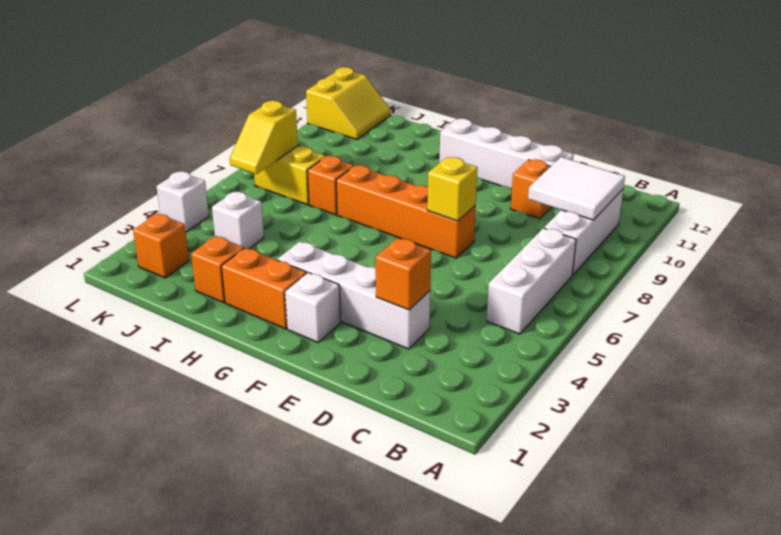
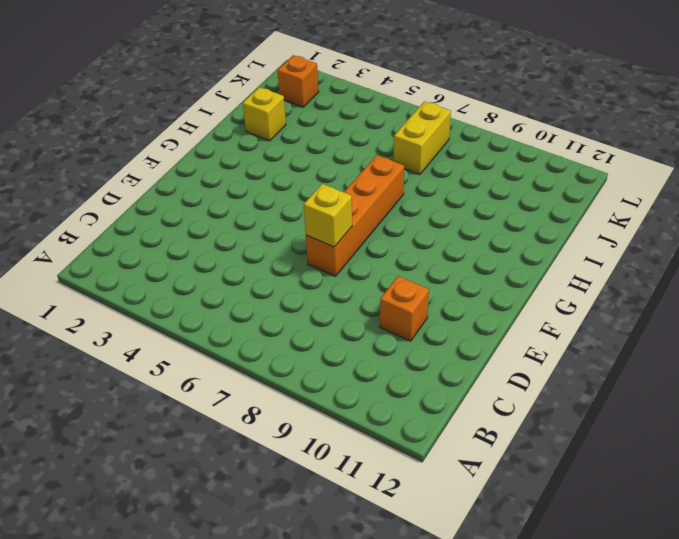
yellow brick I2 level 1 -> orange brick I2 level 1
none -> white brick B5:B7 level 1
none -> white brick B8:B10 level 1
none -> white brick D3:G3 level 1

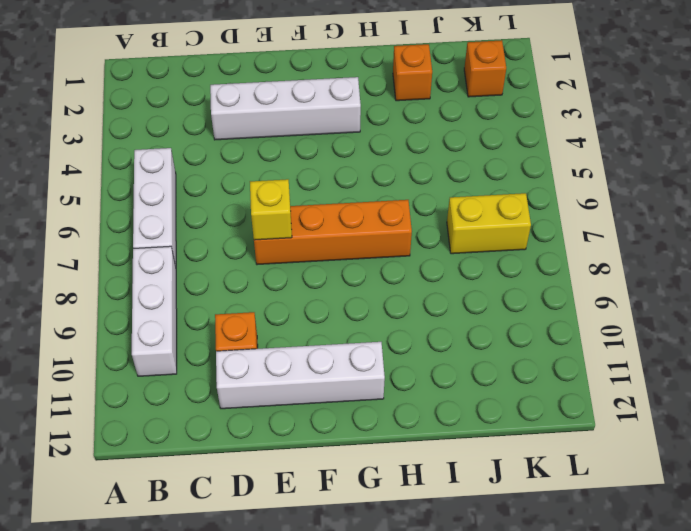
none -> white brick F2 level 1
none -> orange brick G2:H2 level 1
none -> orange brick I7 level 1

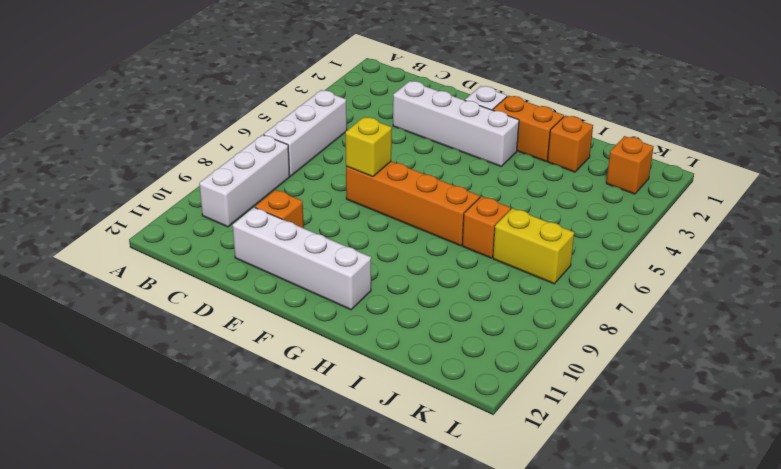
none -> white brick J4 level 1
none -> yellow slope K11:L12 level 1 top L
none -> white brick L4 level 1

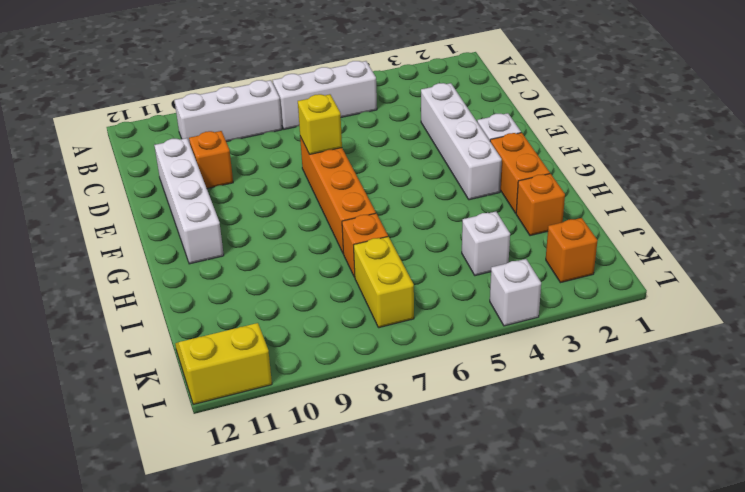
none -> white tile B9:C10 level 2
none -> orange brick D3 level 2
none -> yellow slope K6:K7 level 2 top 7

